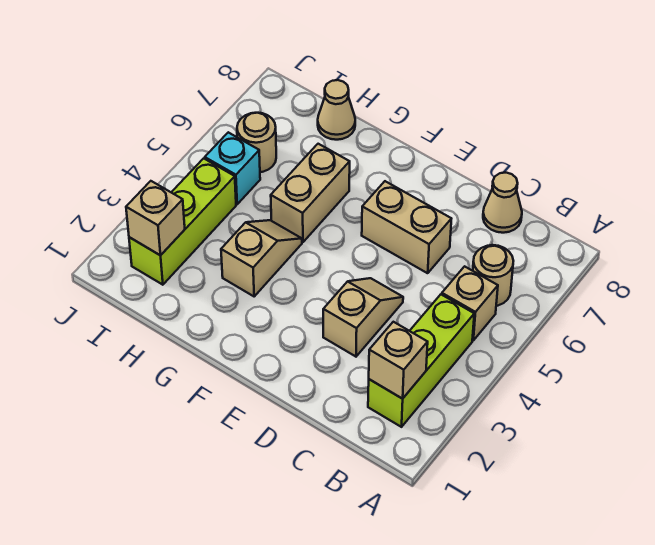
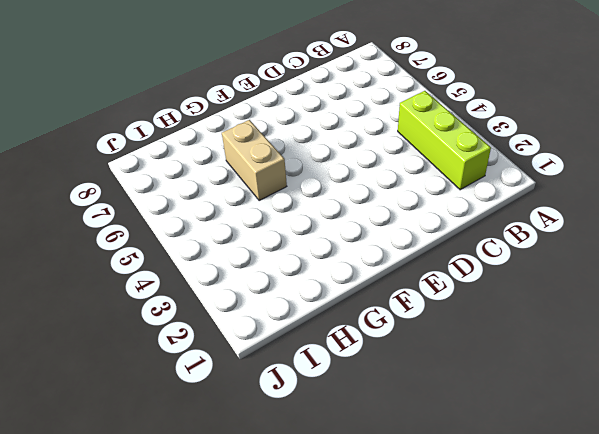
none -> tan brick B5 level 1
none -> tan round brick B6 level 1
none -> tan cone C8 level 1

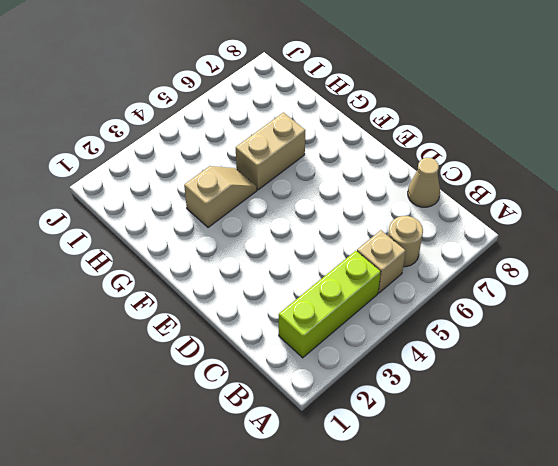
none -> tan slope D3:D4 level 1 top 3
none -> tan brick D6:E6 level 1
none -> tan cone H8 level 1

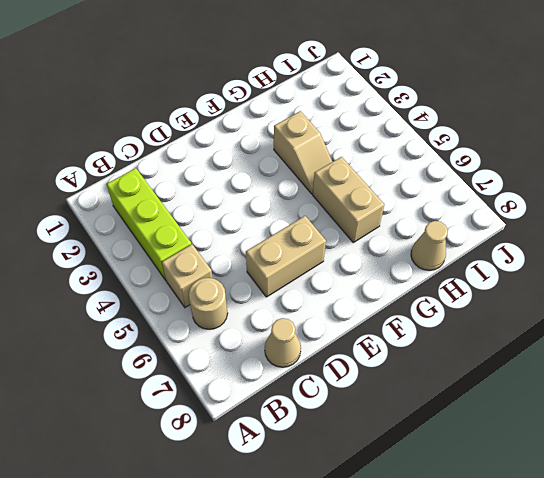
none -> tan slope D3:D4 level 1 top 3
none -> lime brick I2:I4 level 1
none -> cyan brick I5 level 1

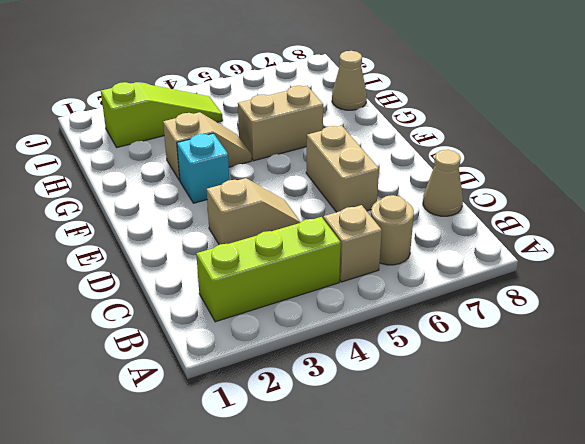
cyan brick F3 level 1 -> cyan brick I5 level 1
lime slope I2:I4 level 1 top 2 -> lime brick I2:I4 level 1
none -> tan round brick I6 level 1
none -> tan brick B2 level 2
none -> tan brick I2 level 2

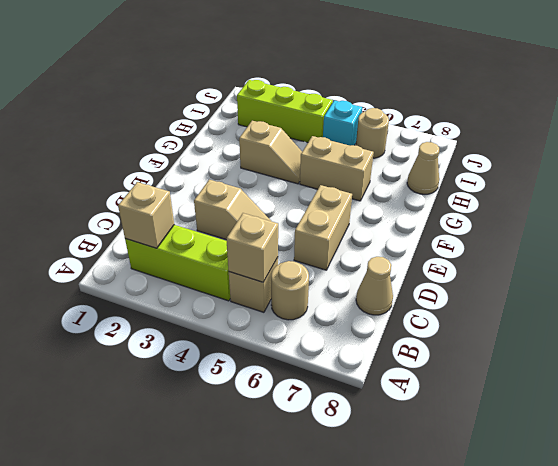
tan brick B5 level 2 -> tan brick I2 level 2

